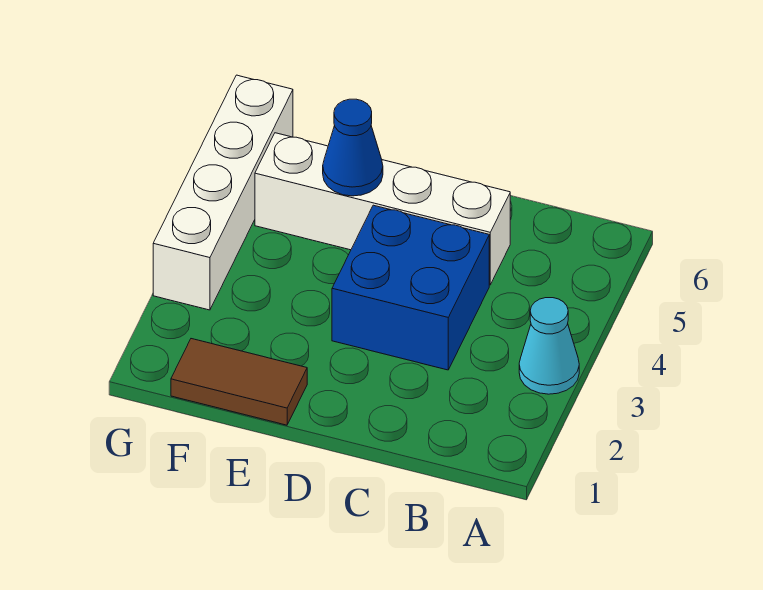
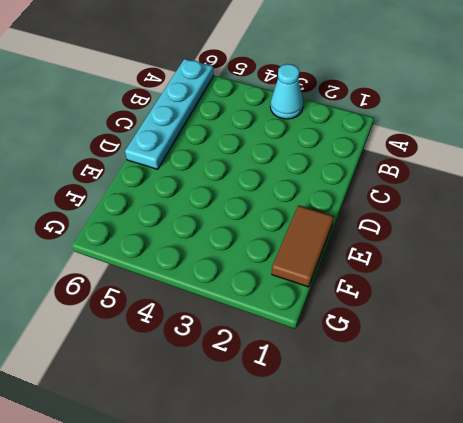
cyan plate A6:D6 level 1 -> none
none -> blue brick C3:D4 level 1
none -> white brick C5:F5 level 1

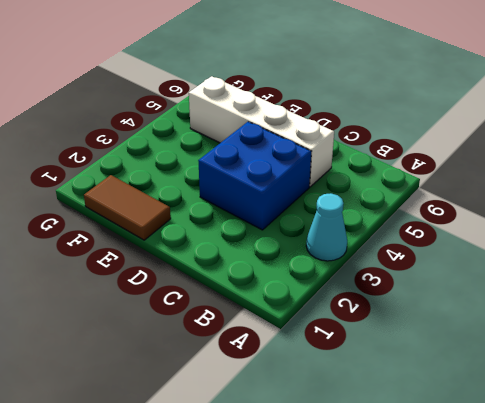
none -> white brick G3:G6 level 1
none -> blue cone E5 level 2

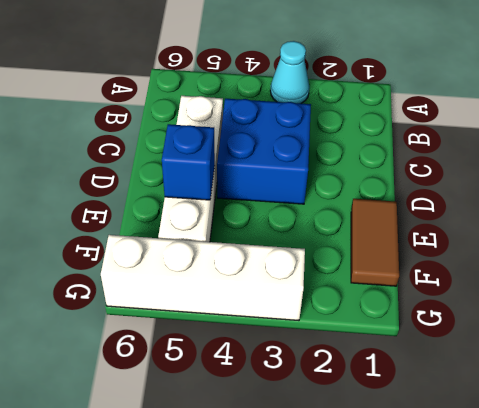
blue brick E5 level 2 -> blue cone E5 level 2

